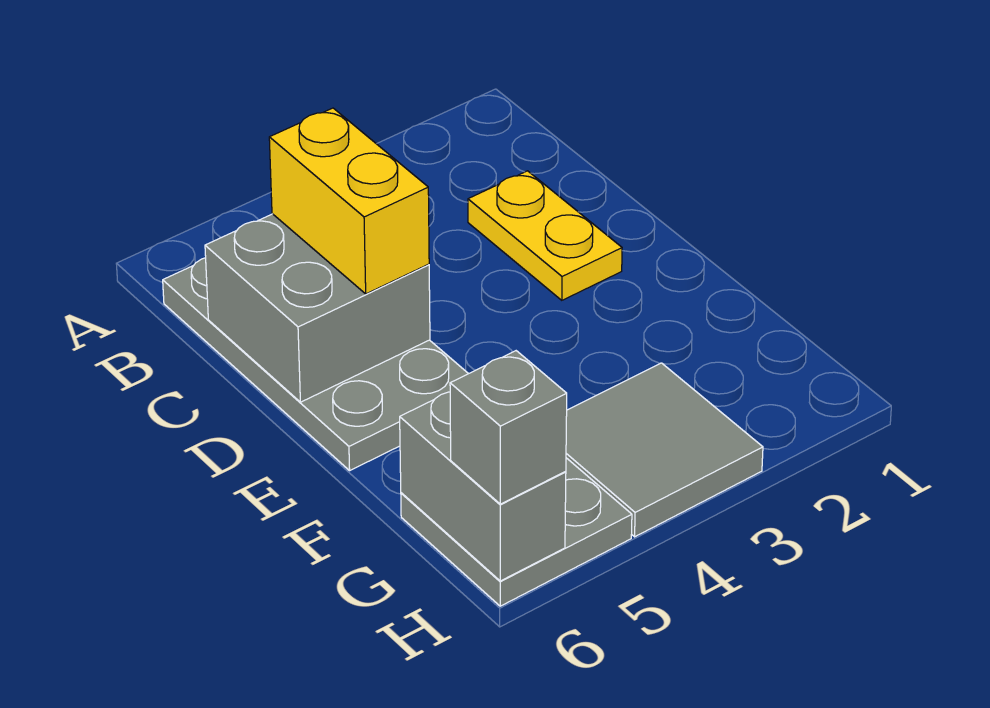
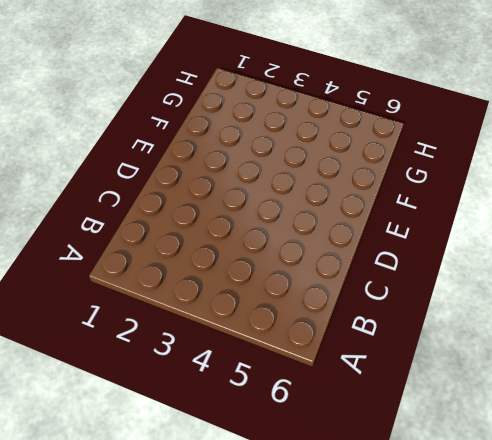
none -> grey plate B5:E6 level 1
none -> yellow plate C2:D2 level 1

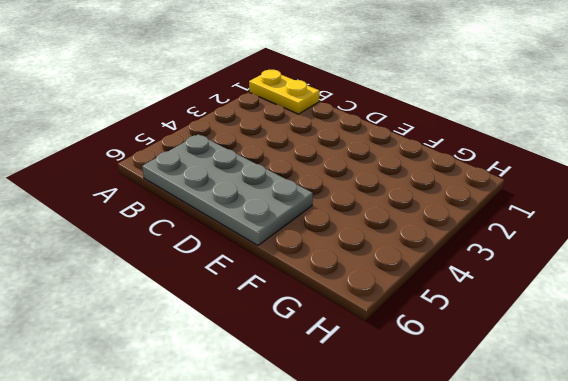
yellow plate A1:B1 level 1 -> yellow plate C2:D2 level 1
none -> grey tile G3:H4 level 1
none -> grey plate G5:H6 level 1

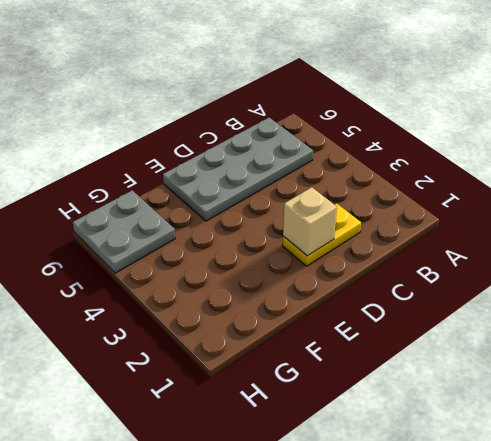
tan brick D2 level 2 -> none
none -> grey tile G3:H4 level 1
none -> grey brick C5:D6 level 2

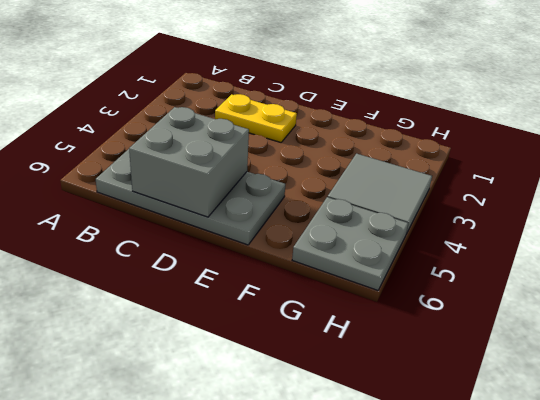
none -> grey brick G6:H6 level 2
none -> yellow brick C5:D5 level 3

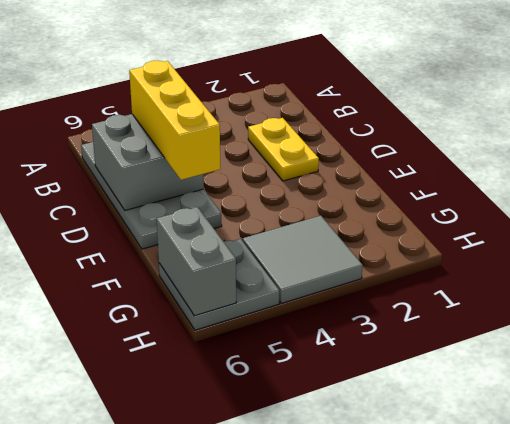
yellow brick C5:E5 level 3 -> yellow brick C5:D5 level 3
none -> grey brick H6 level 3

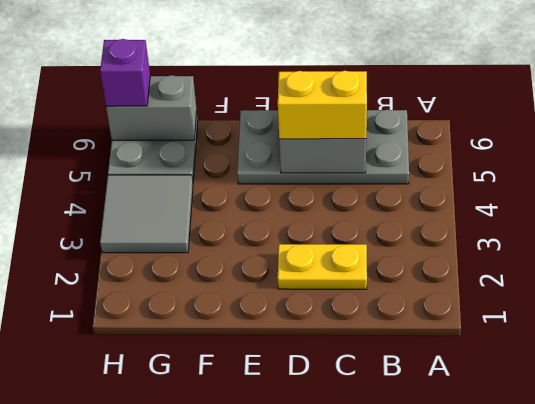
purple brick H6 level 3 -> grey brick H6 level 3

